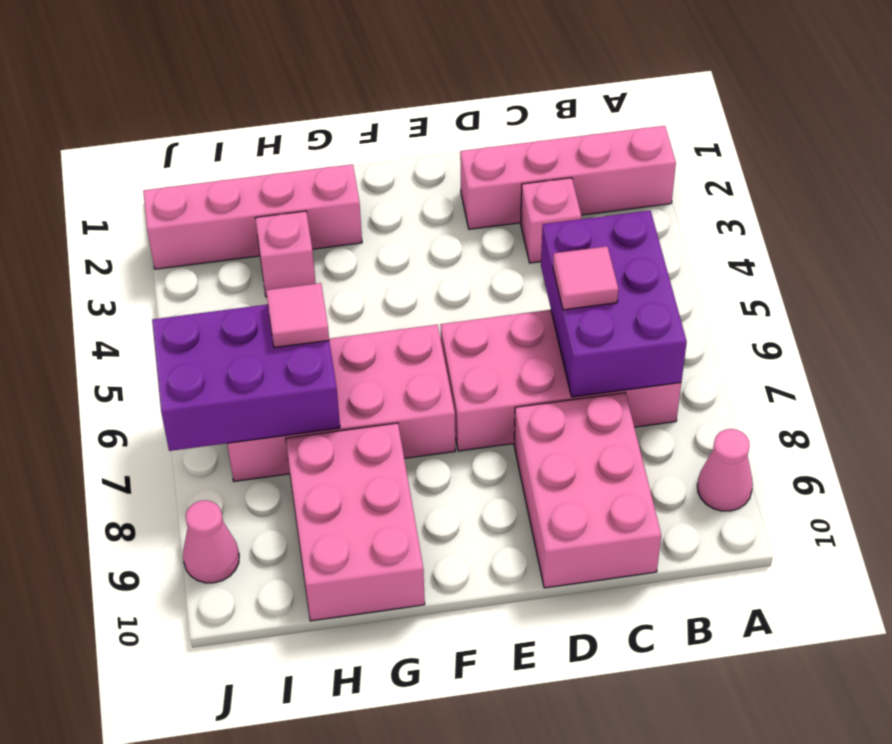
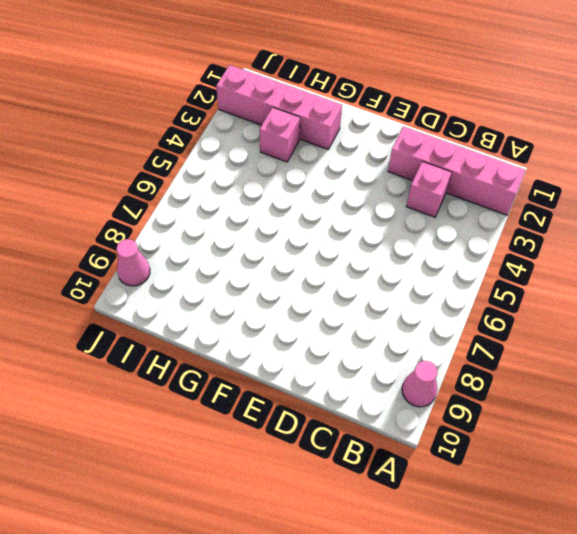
none -> pink brick B6:E7 level 1
none -> pink brick C8:D10 level 1
none -> pink brick F6:I7 level 1

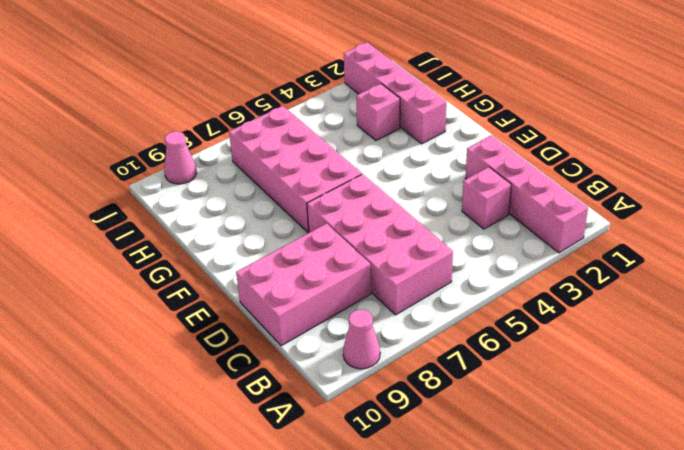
none -> pink brick G8:H10 level 1
none -> purple brick B5:C7 level 2
none -> purple brick H6:J7 level 2

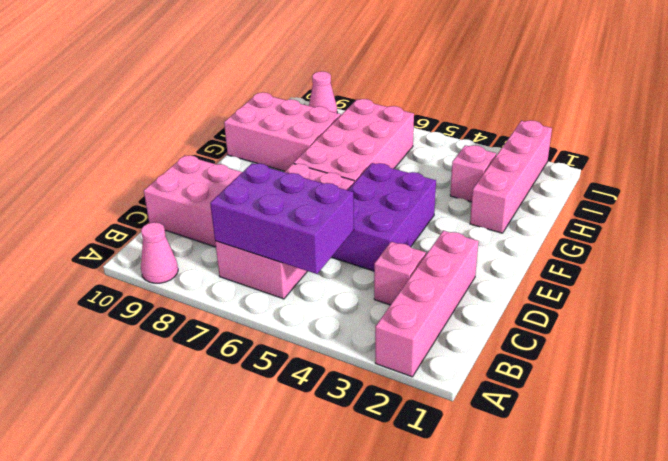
purple brick D4:F5 level 1 -> purple brick H6:J7 level 2
none -> pink tile C6 level 3
none -> pink tile H6 level 3

